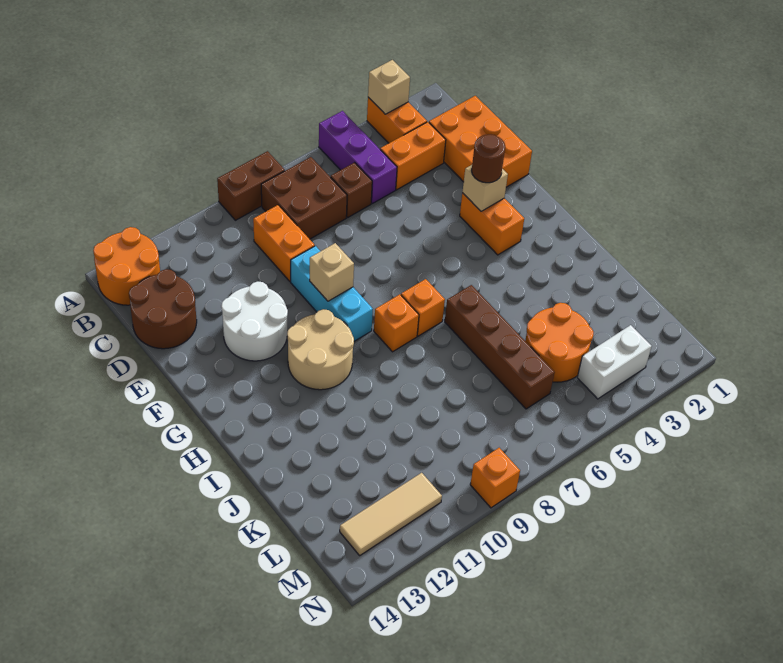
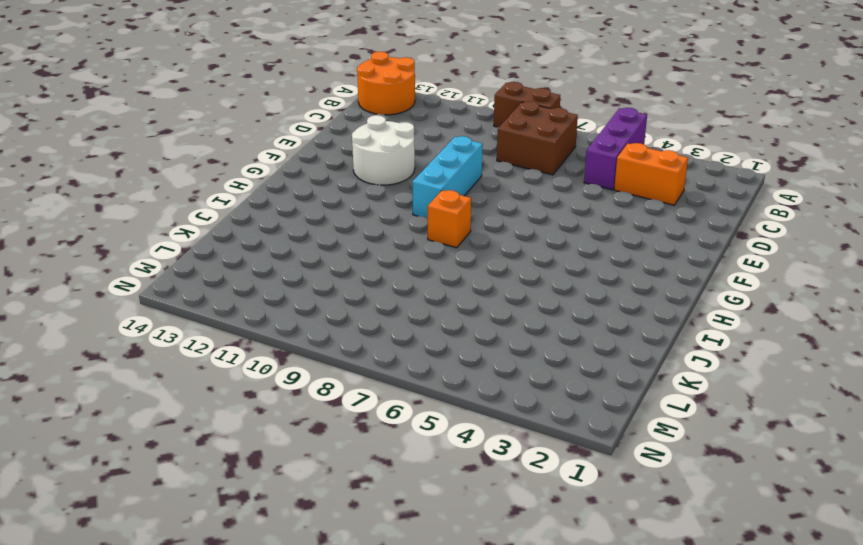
none -> orange brick A3:B3 level 1
none -> orange brick C1:E2 level 1
none -> brown brick C6 level 1

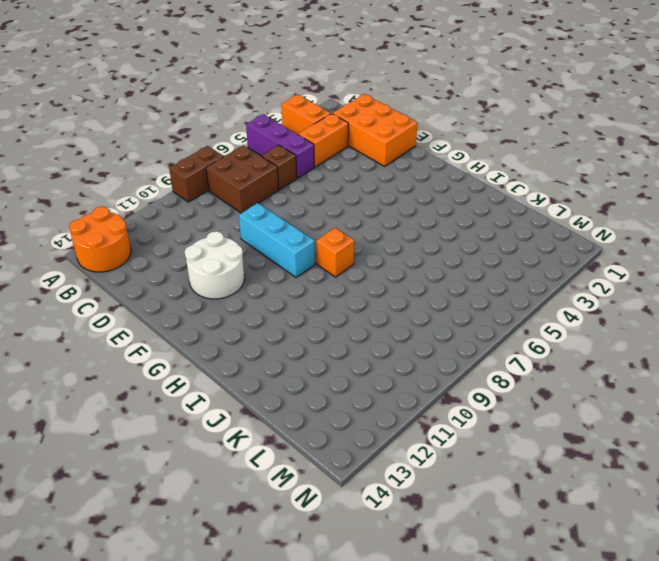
none -> orange brick C9:D9 level 1
none -> brown round brick C13:D14 level 1
none -> orange brick F3:G3 level 1

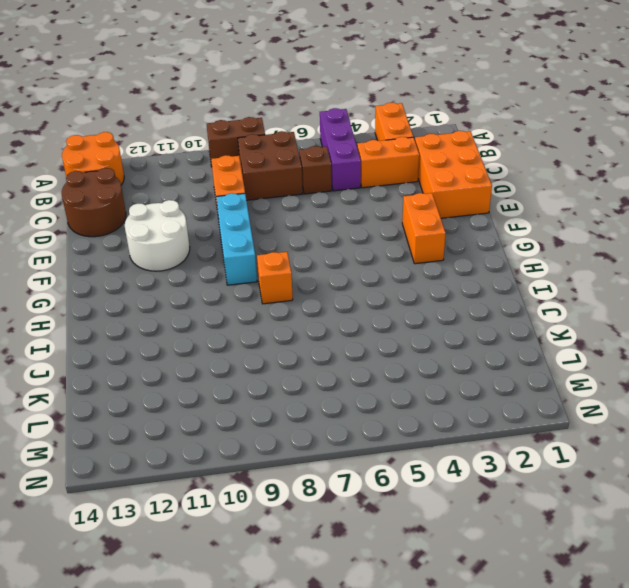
none -> tan round brick G10:H11 level 1
none -> orange brick H7 level 1
none -> brown brick I6:L6 level 1

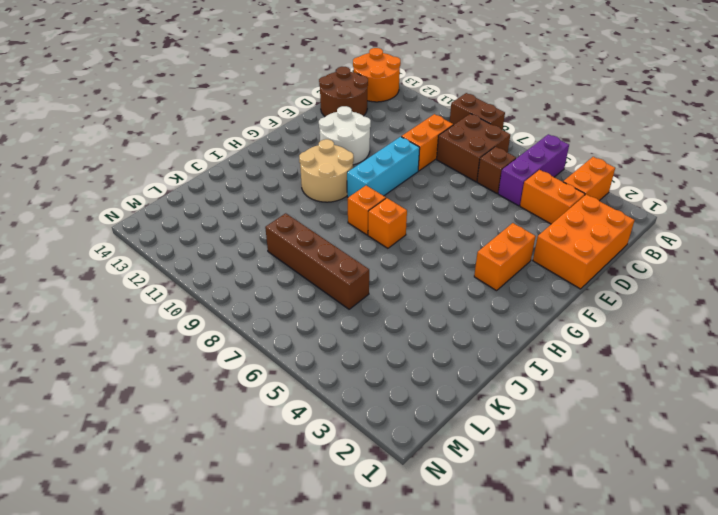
brown brick K6:K9 level 1 -> brown brick I6:L6 level 1
none -> orange round brick K4:L5 level 1
none -> white brick M3:M4 level 1
none -> tan tile M11:M13 level 1

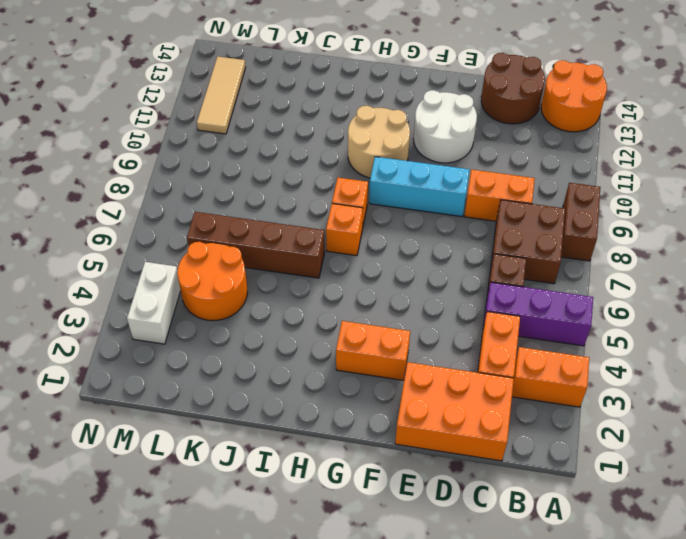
none -> orange brick N9 level 1
none -> tan brick A3 level 2
none -> tan brick F3 level 2

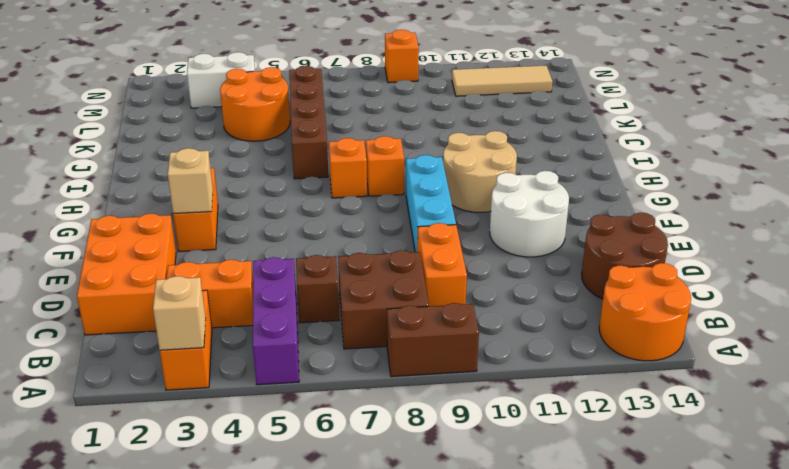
none -> tan brick F9 level 2
none -> brown round brick F3 level 3

